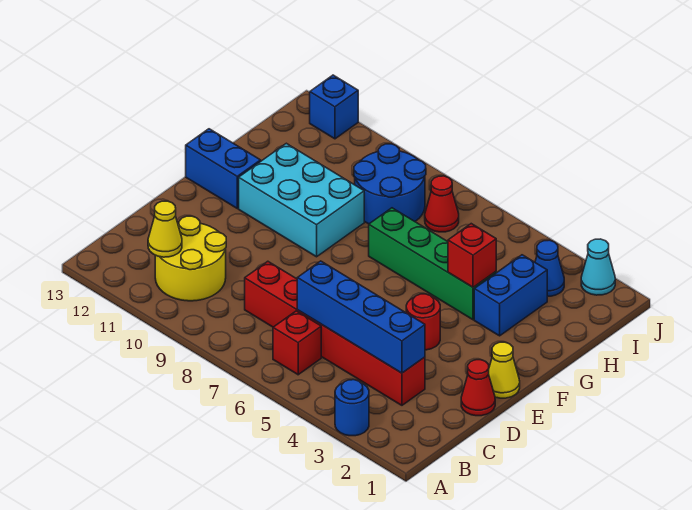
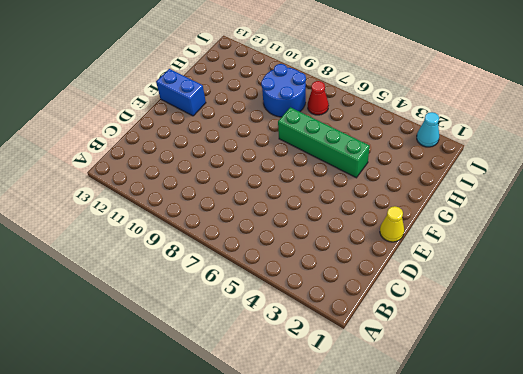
none -> blue round brick A3 level 1
none -> red brick B6 level 1
none -> yellow round brick B10:C11 level 1

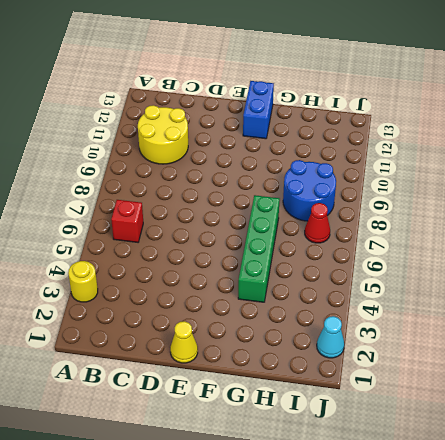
yellow round brick A3 level 1 -> blue round brick A3 level 1
none -> red brick C3:C8 level 1
none -> red cone D1 level 1
none -> red round brick E4 level 1

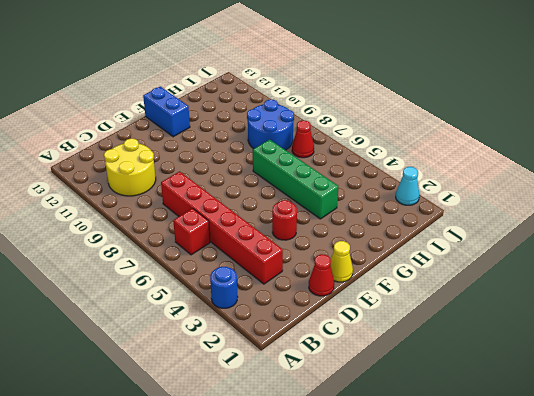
none -> cyan brick F9:G11 level 1
none -> blue brick G3:H3 level 1
none -> blue cone I3 level 1

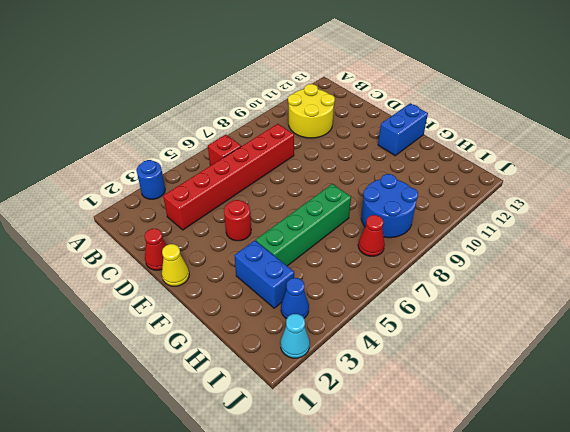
none -> cyan brick F9:G11 level 1
none -> blue brick J12 level 1
none -> yellow cone B11 level 2

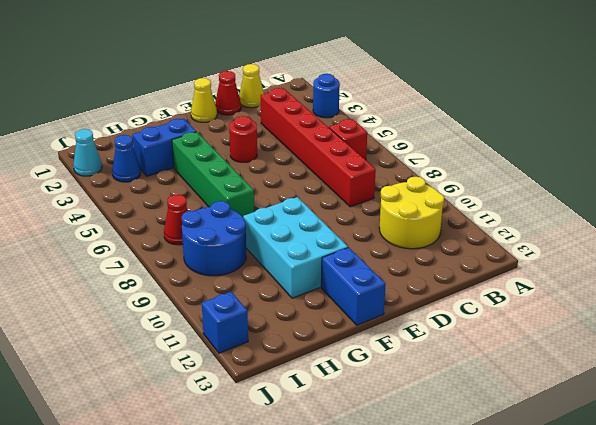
yellow cone C1 level 1 -> yellow cone B11 level 2
none -> blue brick C3:C6 level 2
none -> red brick G4 level 2

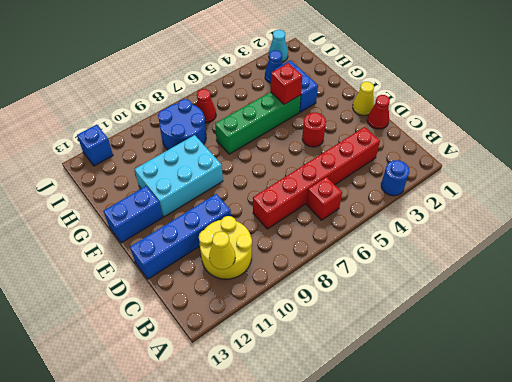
blue brick D10:D13 level 1 -> blue brick C3:C6 level 2

